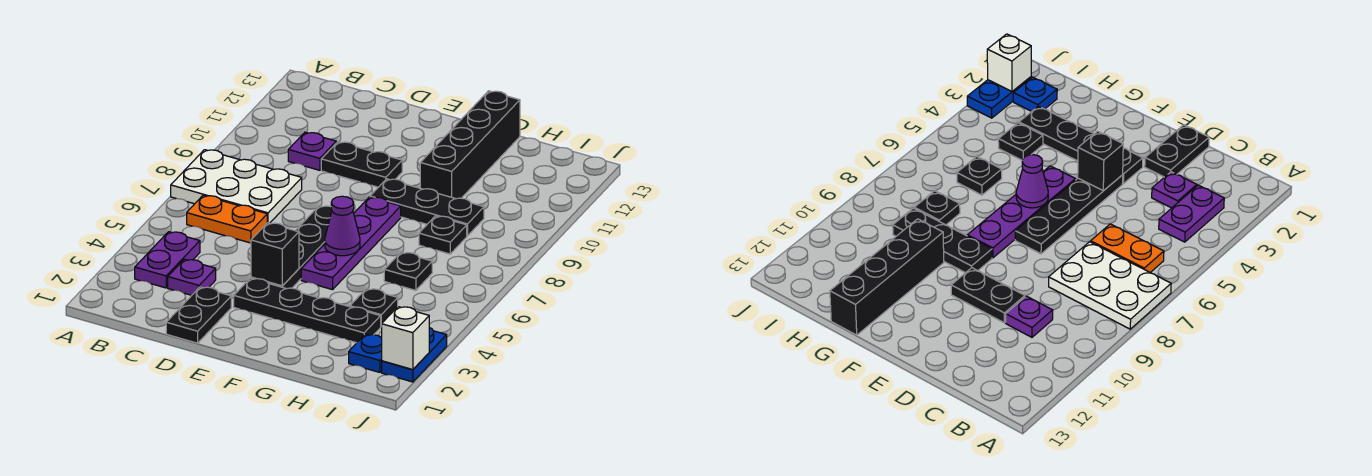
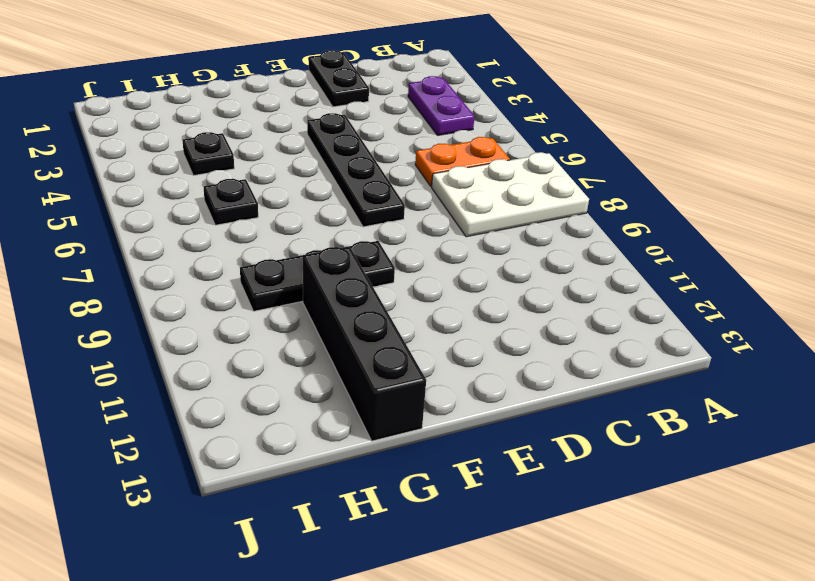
none -> purple plate C3 level 1
none -> purple plate C10 level 1
none -> black plate D10:E10 level 1

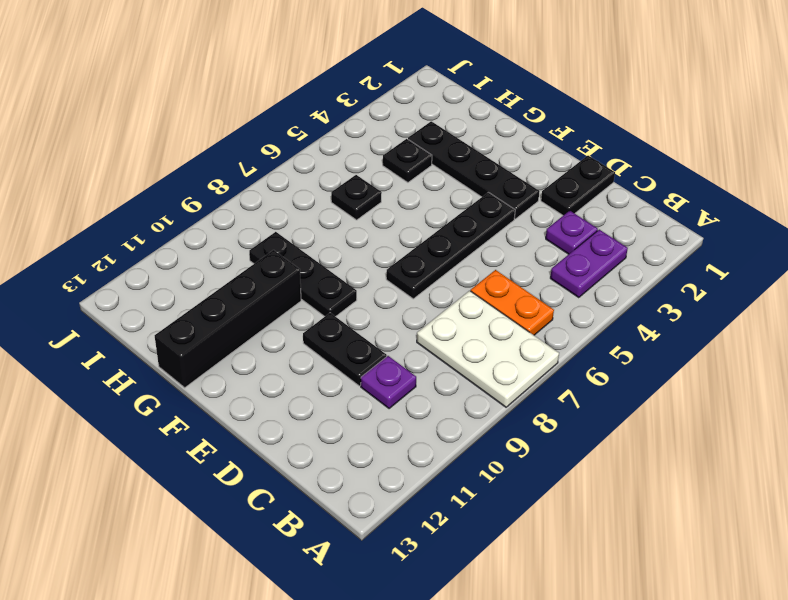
none -> purple plate F5:F8 level 1
none -> black plate H8 level 1
none -> blue plate I2 level 1

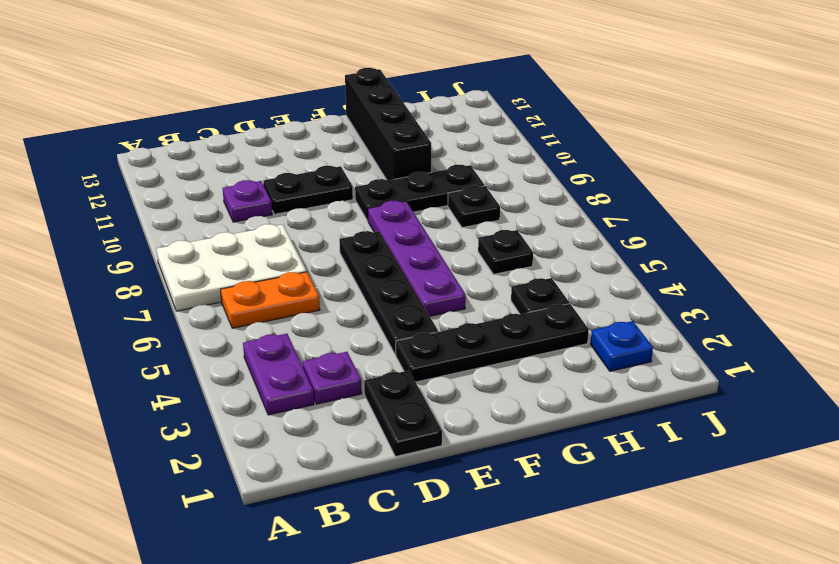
none -> blue plate J2:J3 level 1
none -> black brick E4 level 2
none -> purple cone F6 level 2

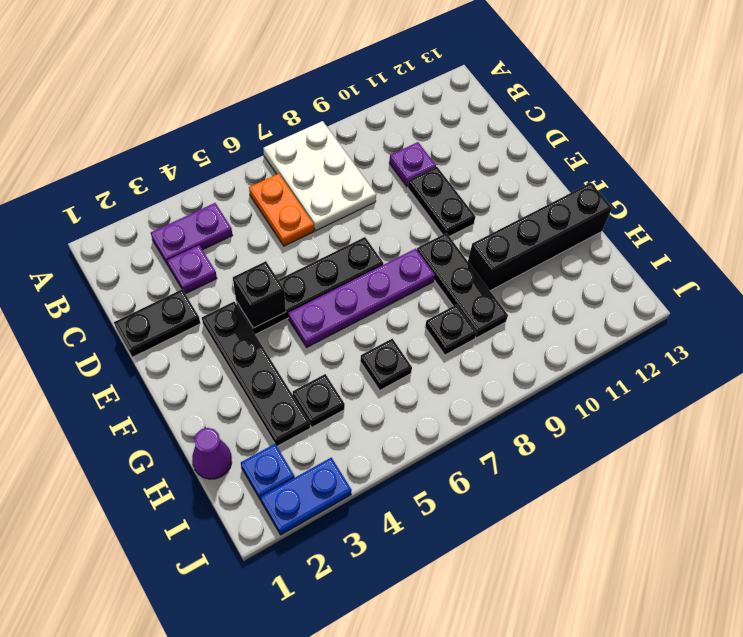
purple cone H1 level 1 -> purple cone F6 level 2
none -> white brick J2 level 2

